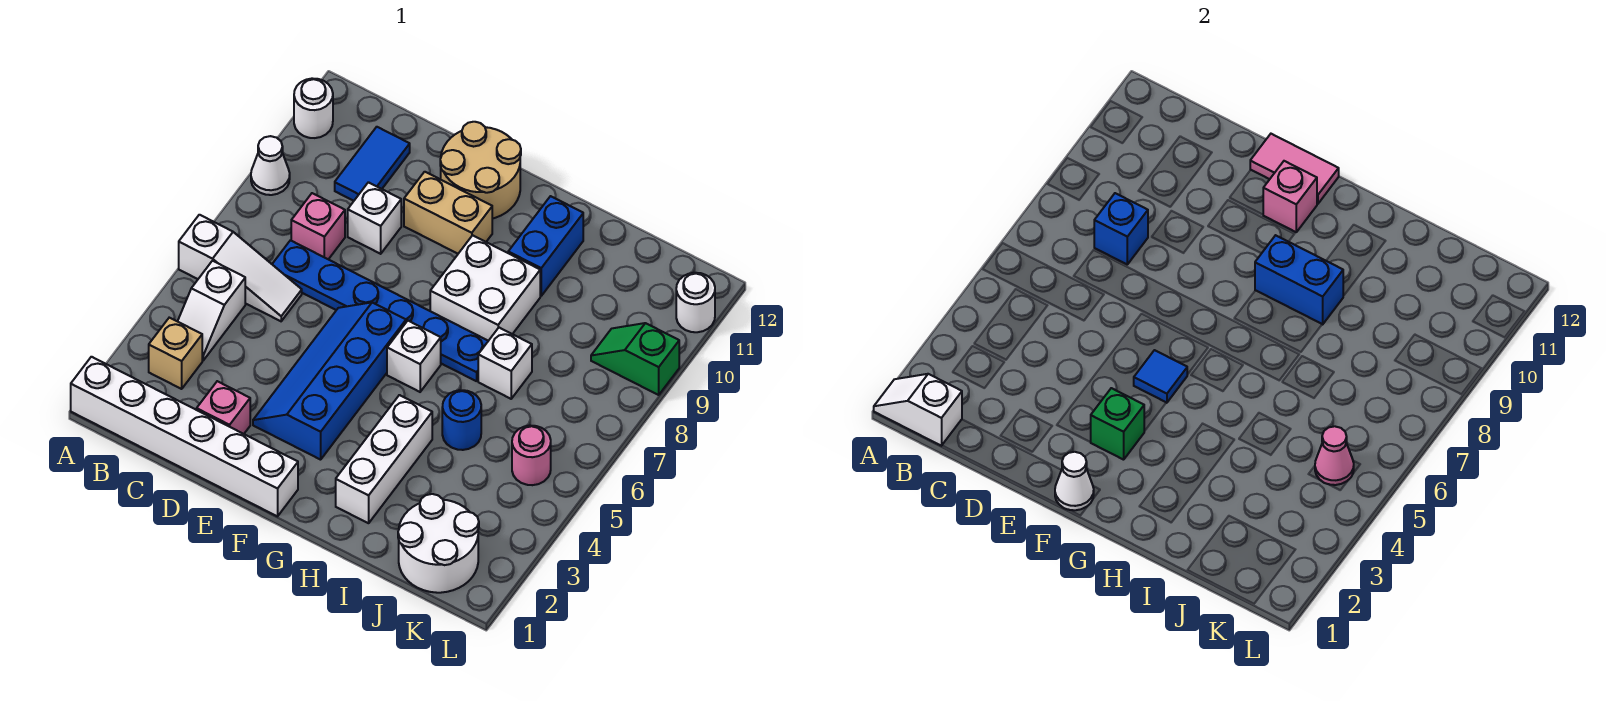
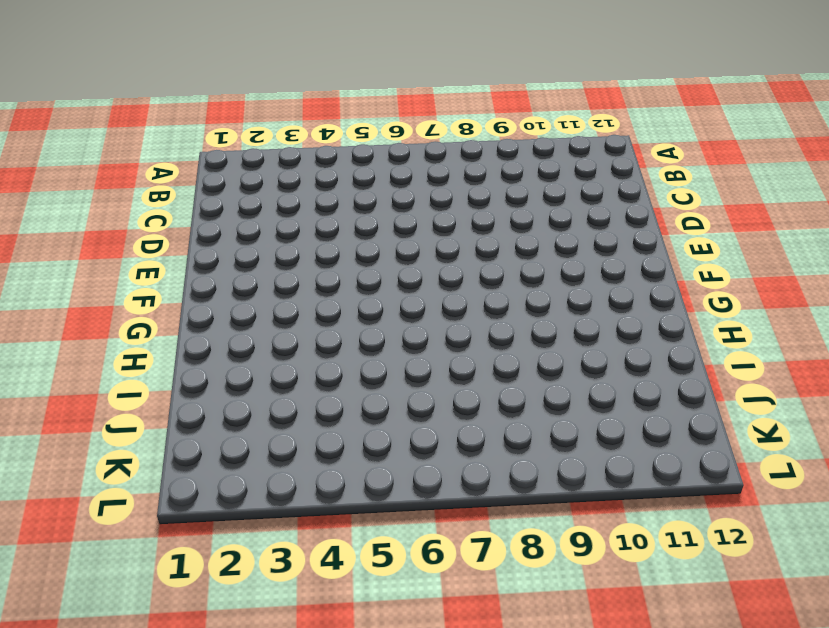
none -> white brick A1:F1 level 1
none -> white slope A6:C6 level 1 top A
none -> white cone A9 level 1
none -> white round brick A11 level 1

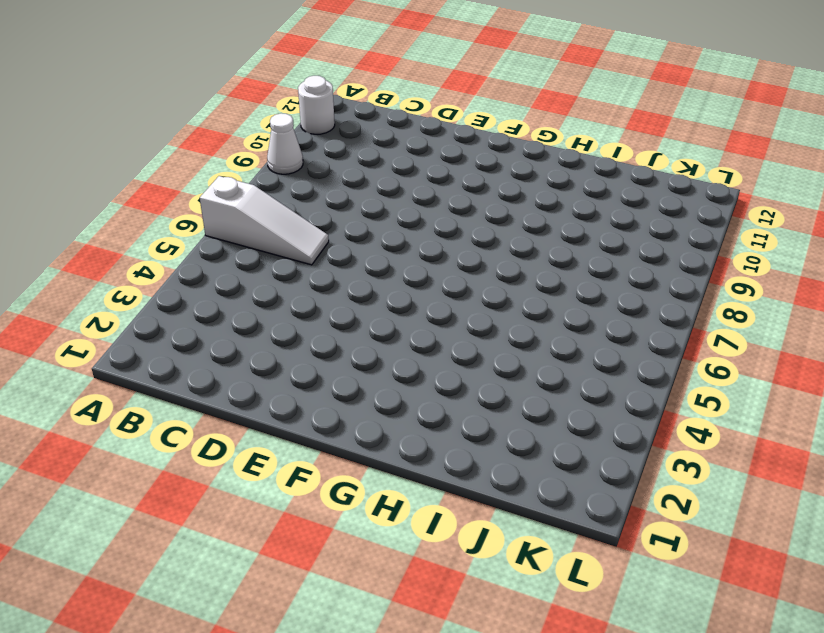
none -> white brick A1:F1 level 1
none -> tan brick B3 level 1
none -> white slope B4:B5 level 1 top 5
none -> blue plate C7:H7 level 1

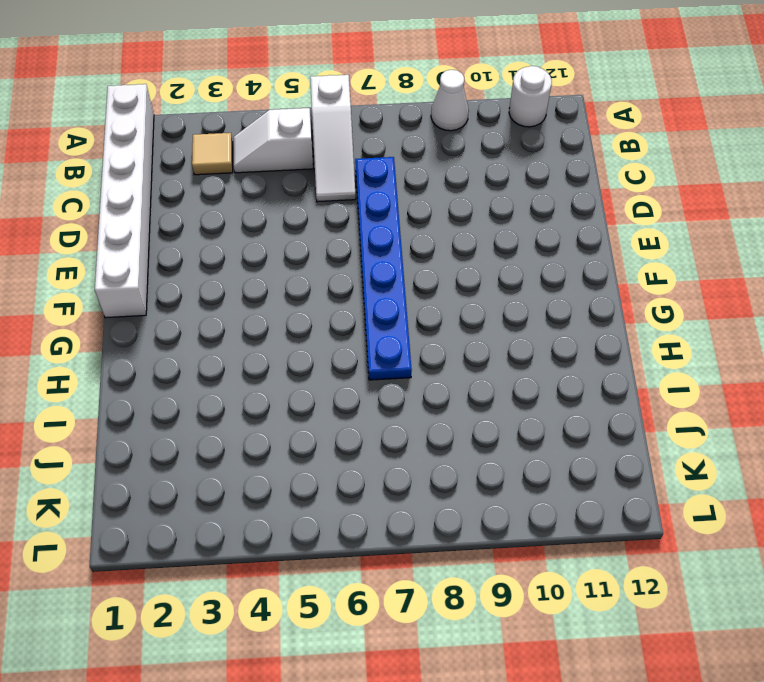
tan tile B3 level 1 -> tan brick B3 level 1
none -> pink brick C8 level 1
none -> blue tile C10:C11 level 1
none -> pink brick D2 level 1
none -> white brick D9 level 1

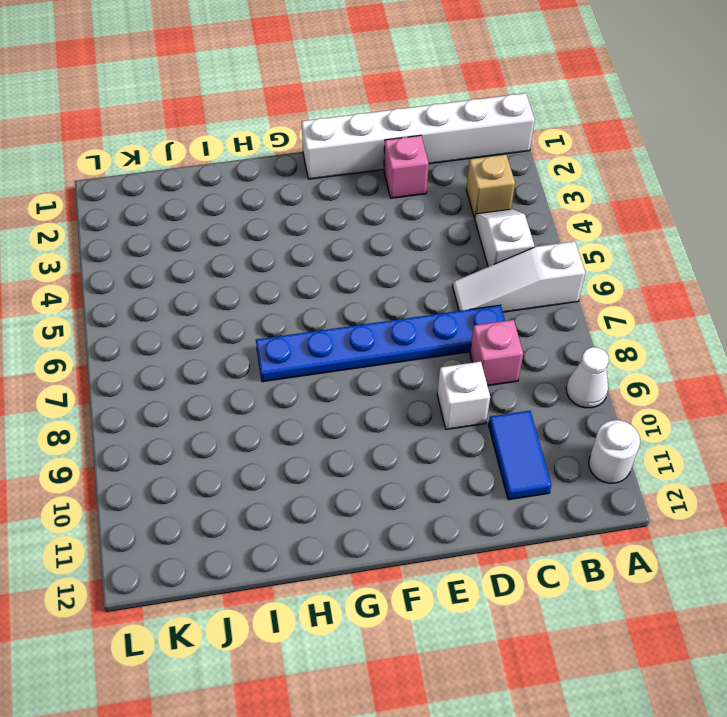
none -> blue slope E3:F6 level 1 top F
none -> tan brick E10:F10 level 1
none -> tan round brick E11:F12 level 1
none -> white brick G6 level 1

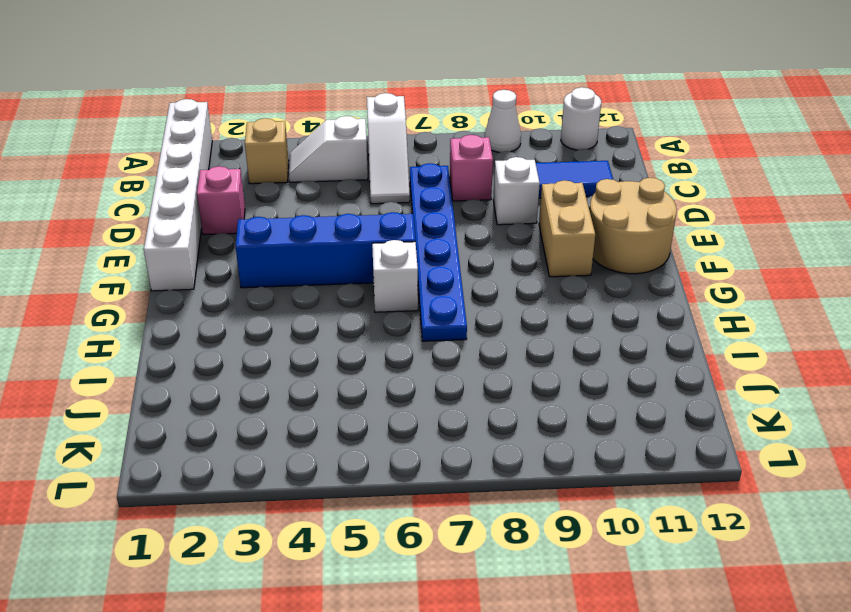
none -> white brick G8:H9 level 1
none -> white brick H2:H4 level 1
none -> blue brick H10:H11 level 1
none -> blue round brick I5 level 1

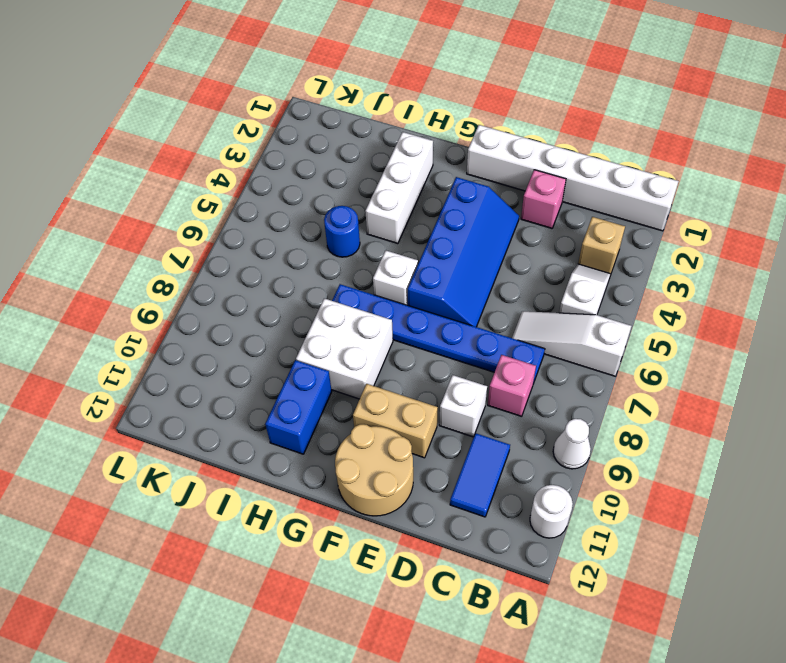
none -> white brick I7 level 1
none -> white round brick J1:K2 level 1
none -> pink round brick K5 level 1
none -> green slope K9:L9 level 1 top L

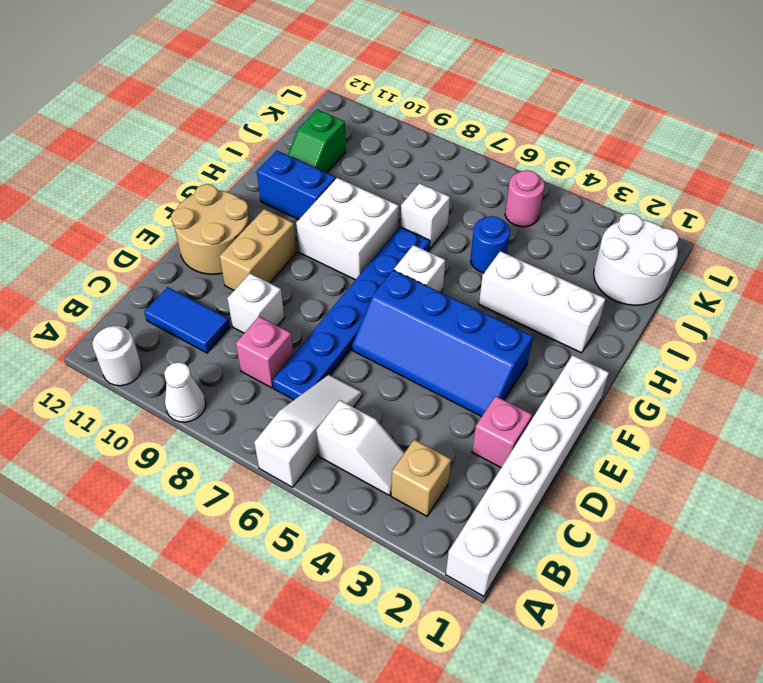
green slope I11:J11 level 1 top J -> green slope K9:L9 level 1 top L
none -> white round brick L11 level 1
none -> white slope A1:B1 level 2 top B
none -> blue brick C8 level 2
none -> pink tile E12:F12 level 2

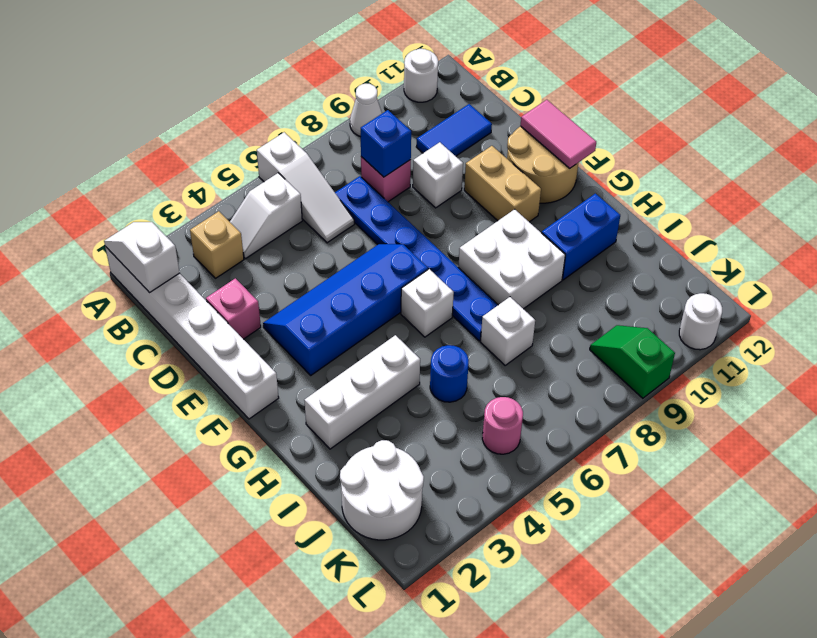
none -> white cone F1 level 2
none -> green brick F3 level 2
none -> blue tile F5 level 2
none -> pink brick F11 level 2

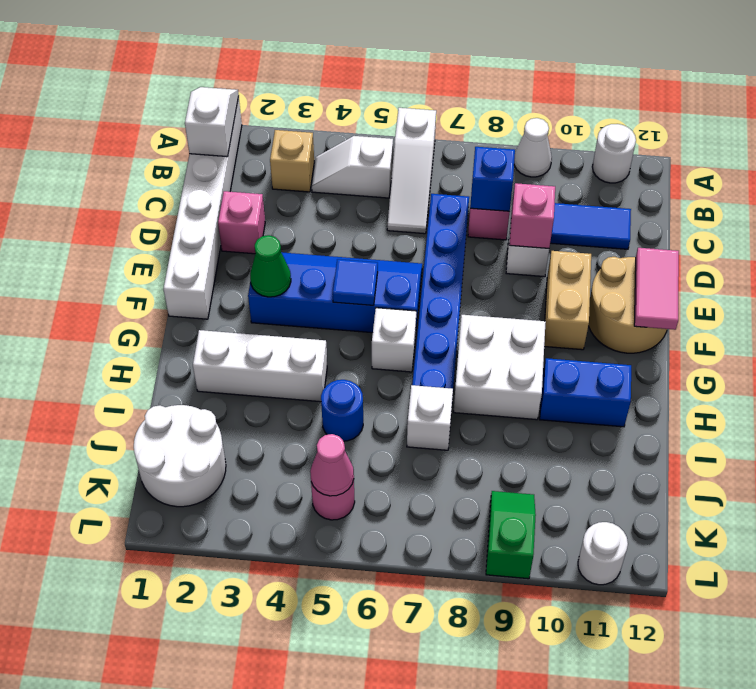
pink brick D9 level 2 -> pink brick F11 level 2
green cone F3 level 2 -> green brick F3 level 2
none -> white cone F1 level 2
none -> blue brick G9:H9 level 2

